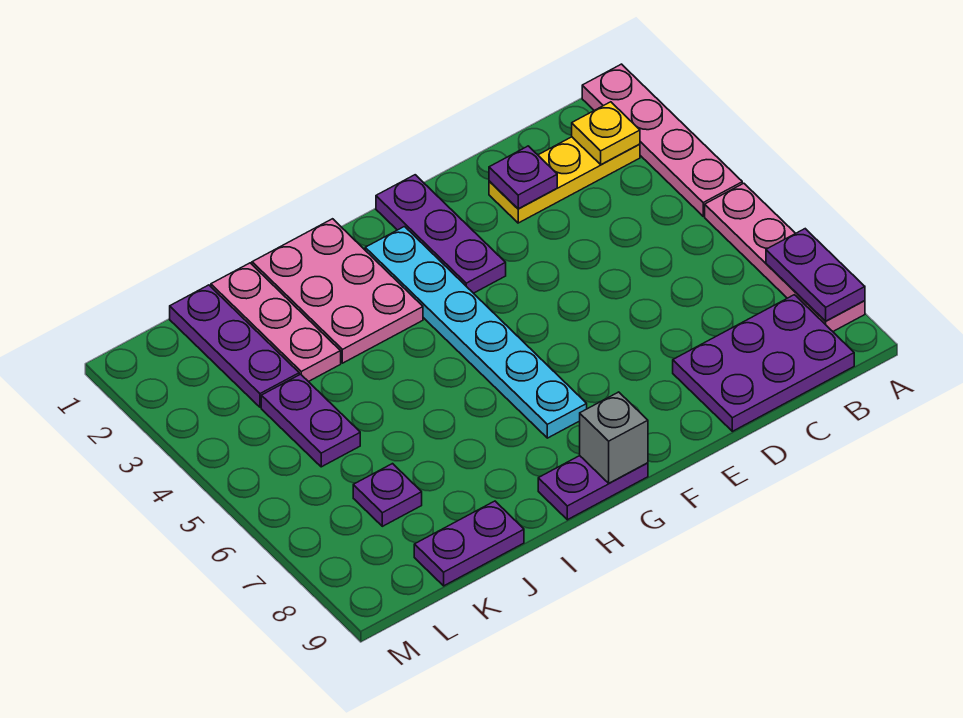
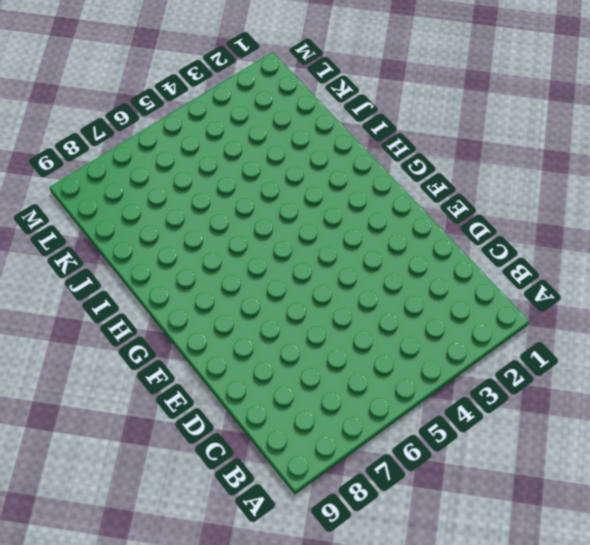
none -> pink plate A1:A4 level 1
none -> pink plate A5:A8 level 1
none -> yellow plate B2:D2 level 1

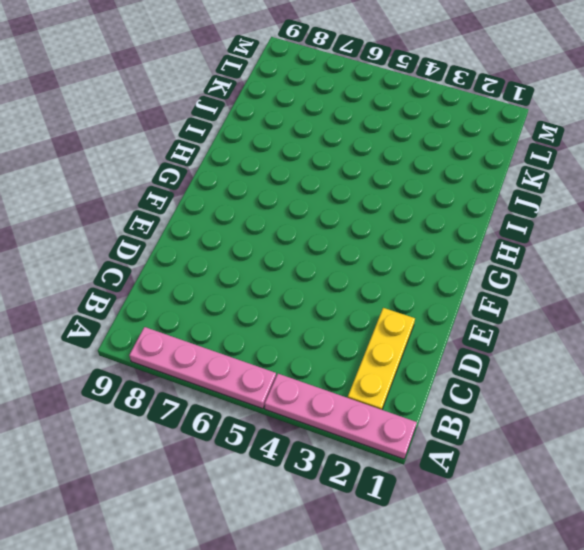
none -> purple plate B8:D9 level 1
none -> purple plate F1:F3 level 1
none -> cyan plate G2:G7 level 1

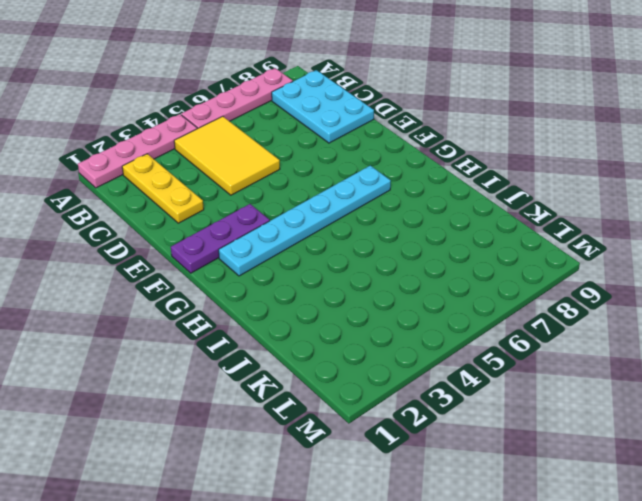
yellow tile B4:D5 level 1 -> none
cyan plate B8:D9 level 1 -> purple plate B8:D9 level 1
none -> purple plate G9:H9 level 1
none -> pink plate H1:I3 level 1
none -> pink plate J1:J3 level 1

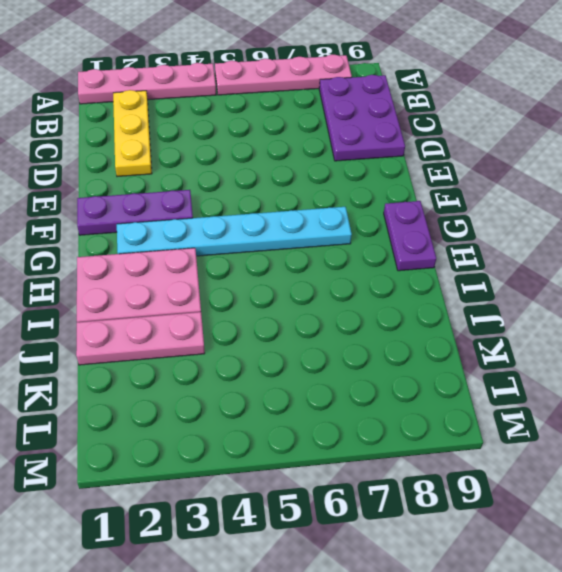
none -> purple plate J9:K9 level 1
none -> purple plate K1:K3 level 1
none -> purple plate K4:K5 level 1

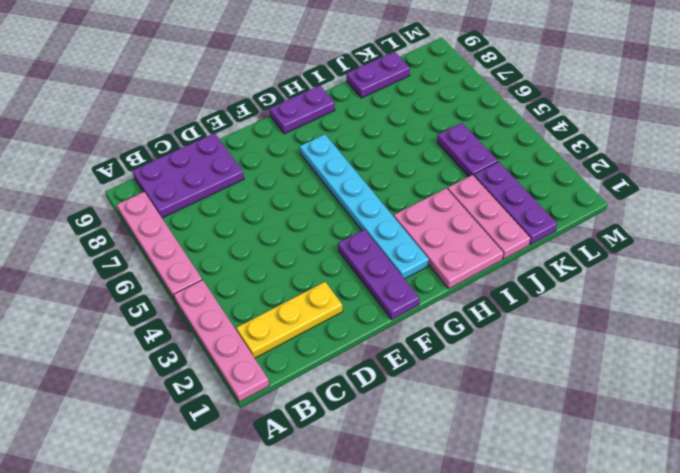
none -> purple plate K7 level 1
none -> purple plate A7:A8 level 2
none -> yellow plate B2 level 2

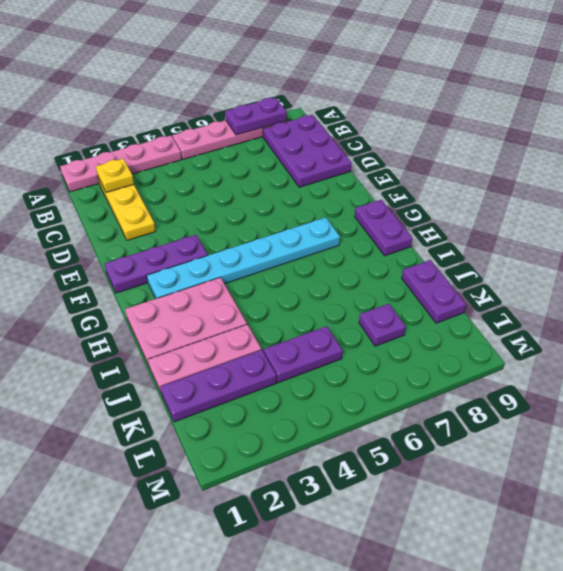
none -> purple plate D2 level 2
none -> grey brick G9 level 2

